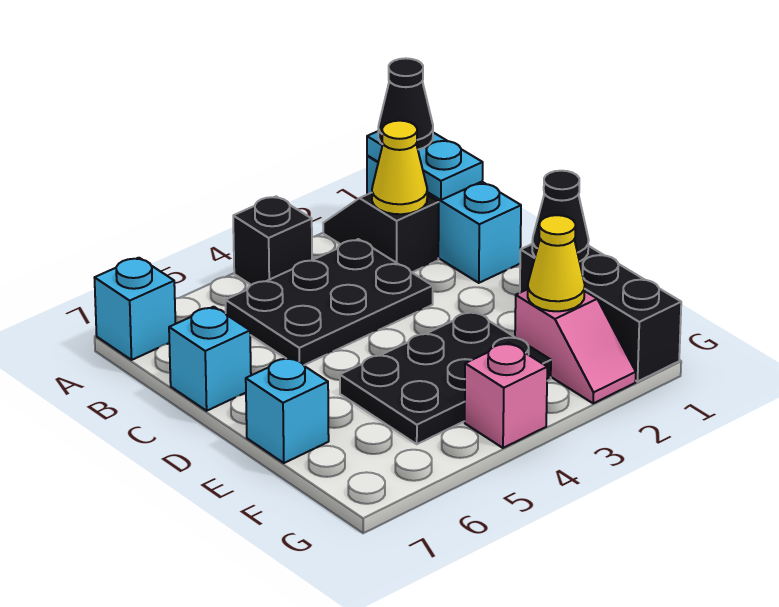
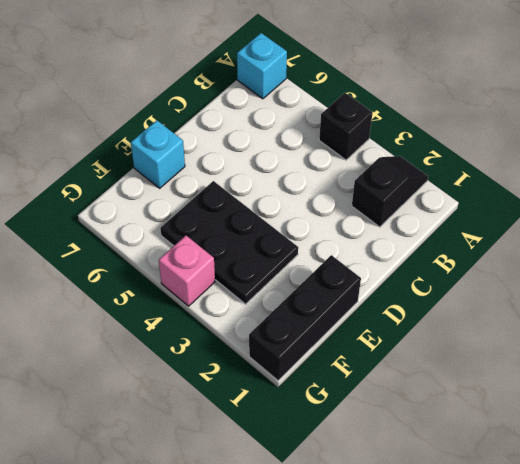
none -> cyan brick A1:C1 level 1
none -> black plate B3:C5 level 1
none -> cyan brick C7 level 1

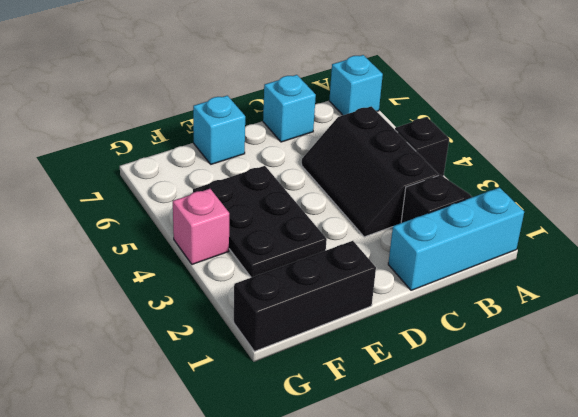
black slope B3:C5 level 1 top B -> black plate B3:C5 level 1
none -> pink slope F2:G2 level 1 top F
none -> cyan plate A1:B1 level 2
none -> yellow cone B2 level 2

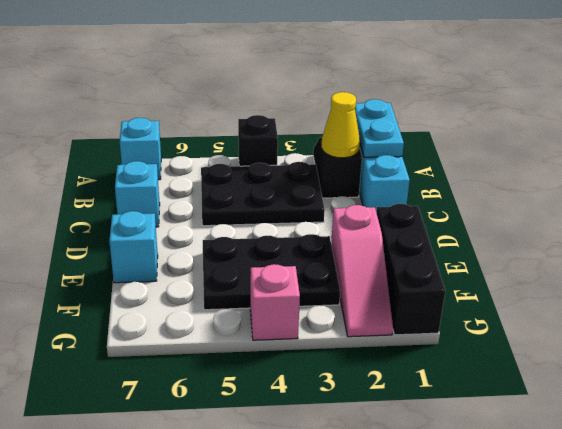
pink slope E2:G2 level 1 top E -> pink slope F2:G2 level 1 top F
none -> black cone E1 level 2
none -> yellow cone F2 level 2
none -> black cone A1 level 3

